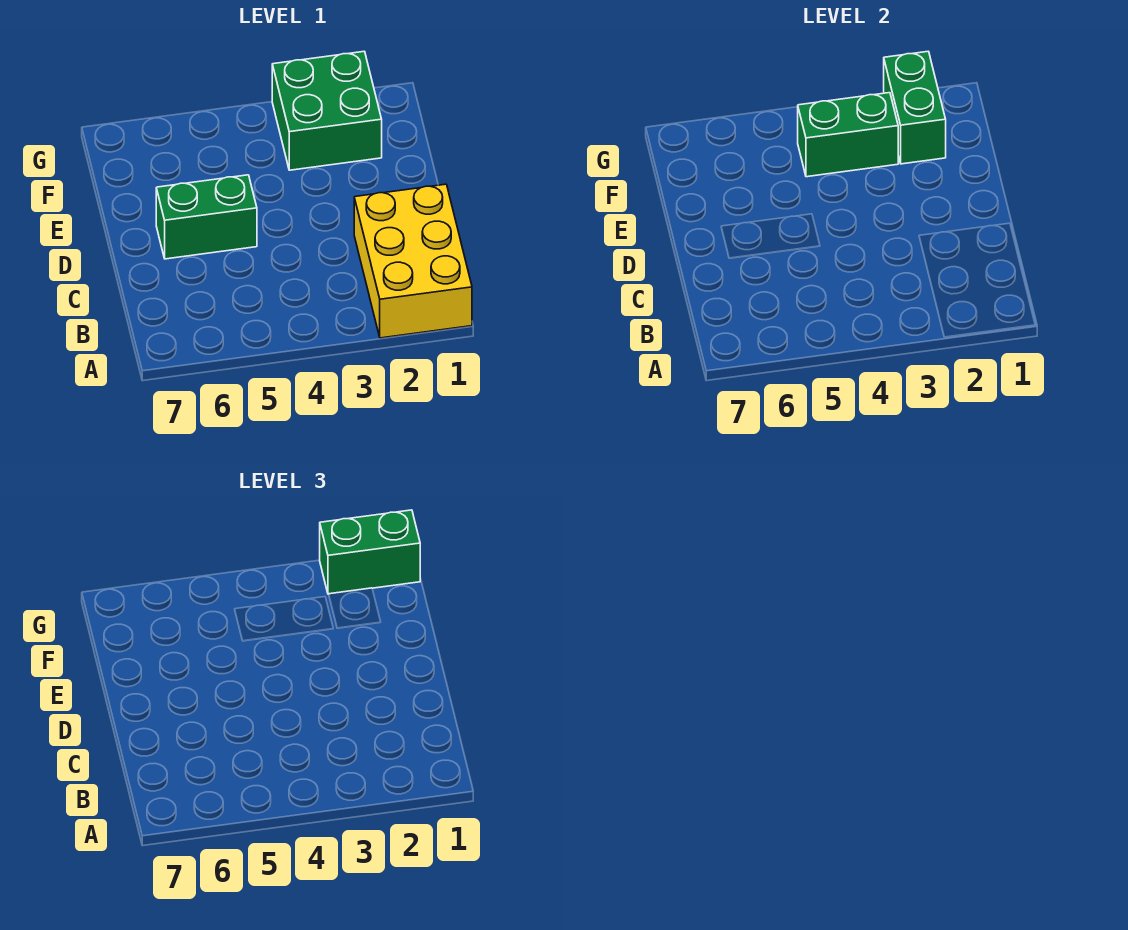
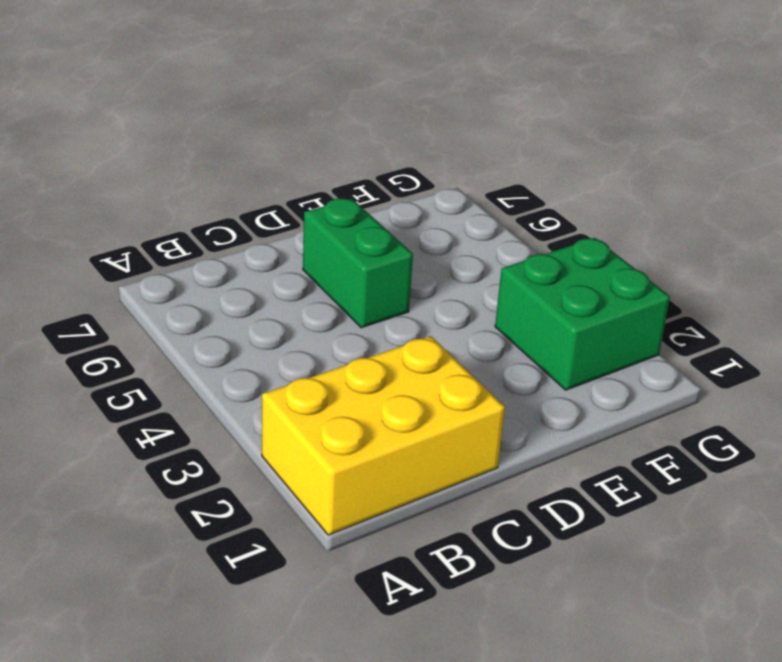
none -> green brick F2:G2 level 2
none -> green brick F3:F4 level 2

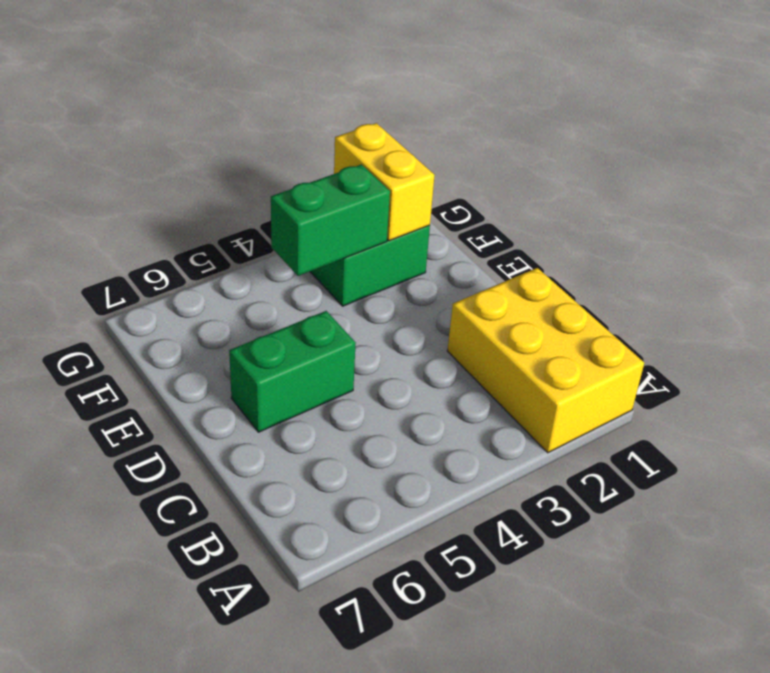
yellow brick F2:G2 level 2 -> green brick F2:G2 level 2
none -> green brick G1:G2 level 3

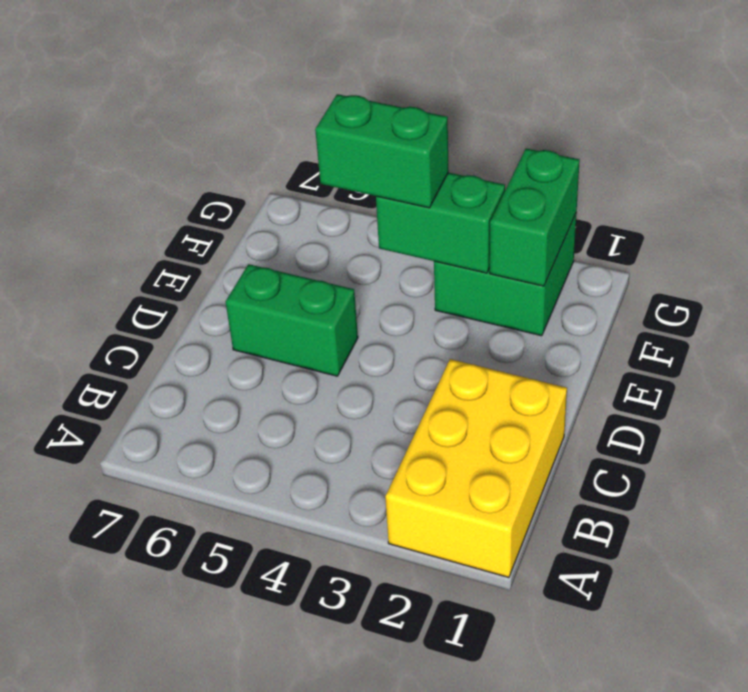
green brick F4:F5 level 3 -> green brick G1:G2 level 3

